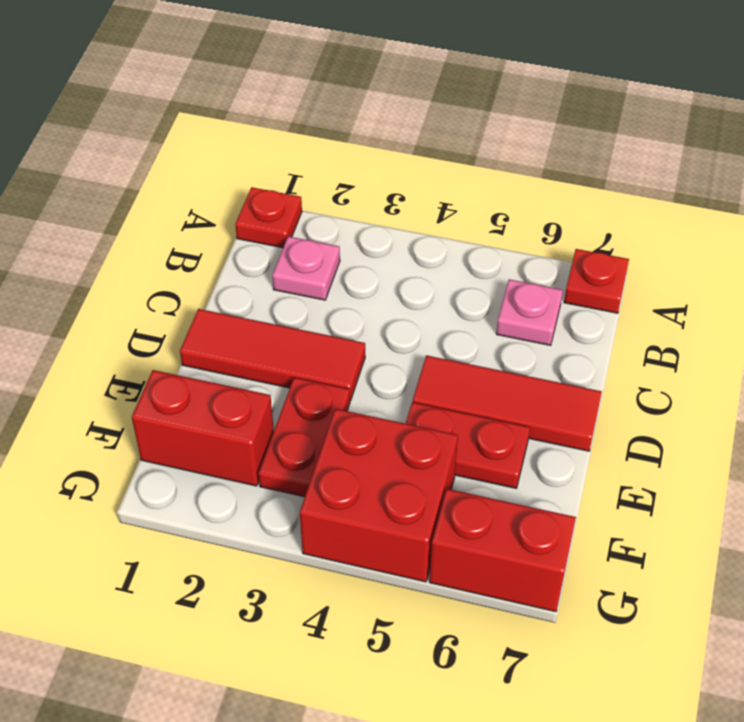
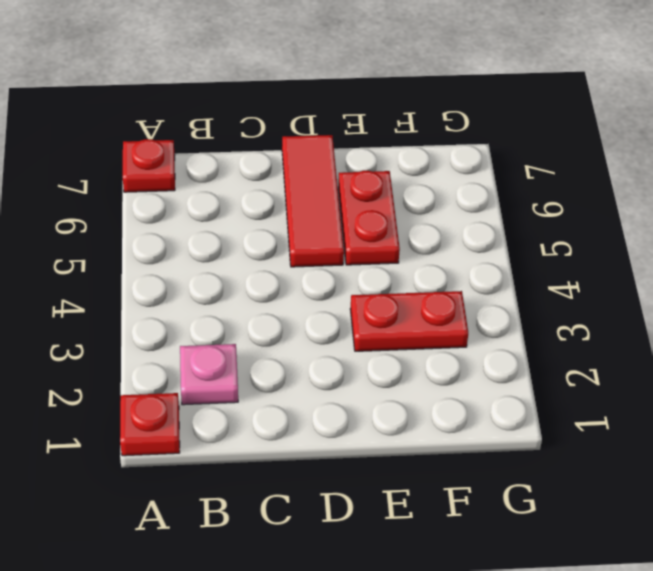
none -> pink plate B6 level 1
none -> red tile D1:D3 level 1

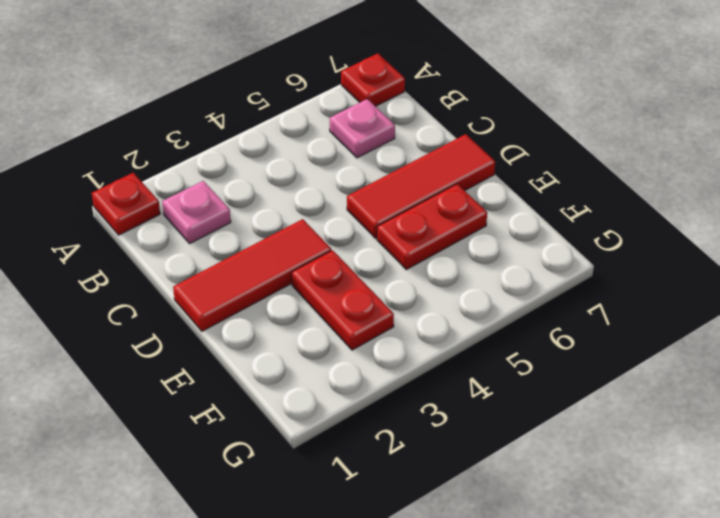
none -> red brick F1:F2 level 1
none -> red brick F4:G5 level 1

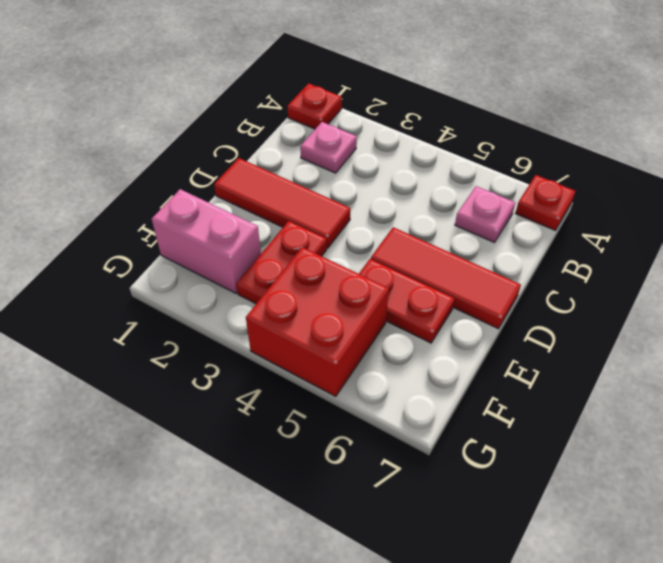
pink brick F1:F2 level 1 -> red brick F1:F2 level 1
none -> red brick G6:G7 level 1

